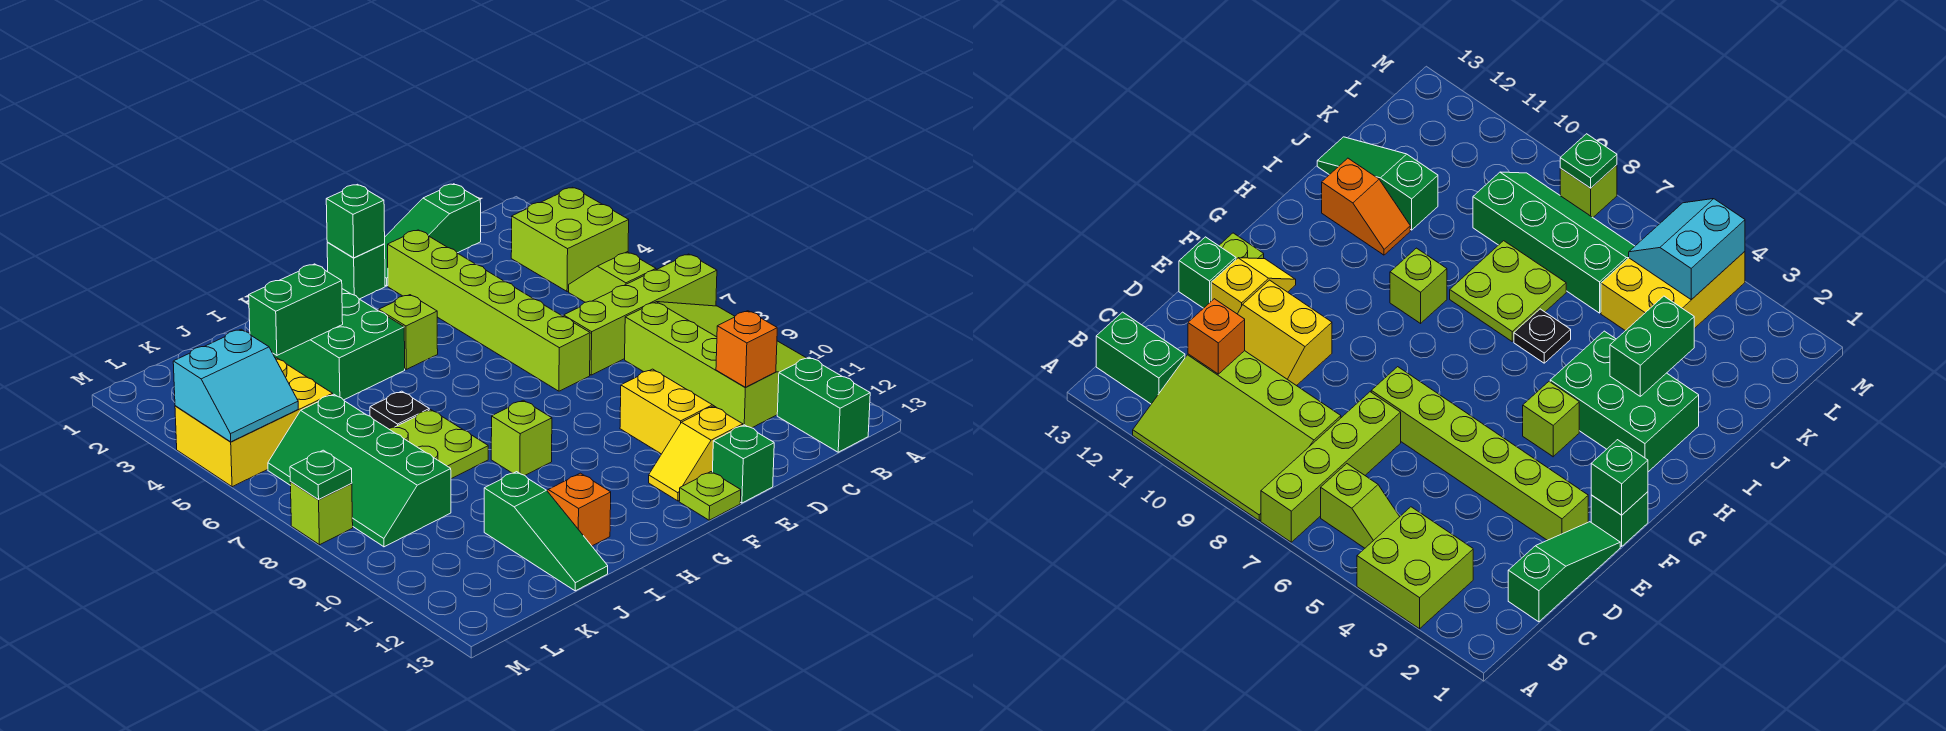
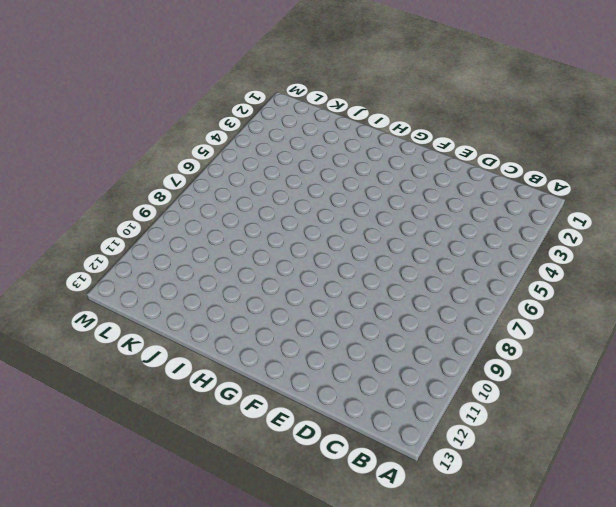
none -> lime brick A3:B4 level 1
none -> lime brick A7:D7 level 1
none -> lime slope A8:C11 level 1 top C

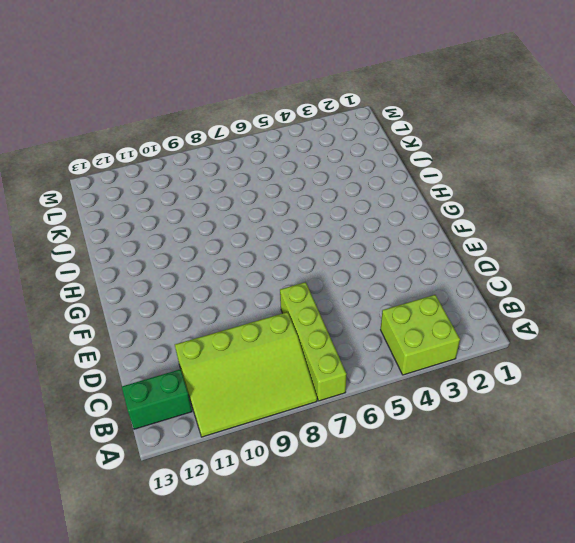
none -> lime slope B5:B6 level 1 top 6
none -> green slope C1:E1 level 1 top C
none -> yellow slope D10:E11 level 1 top E

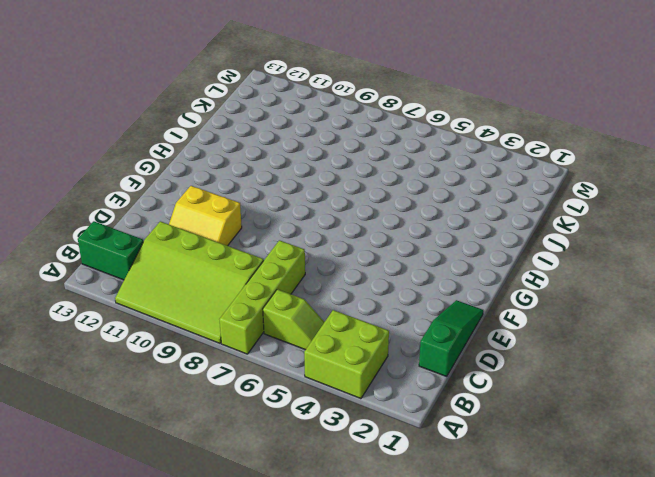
none -> lime brick E2:E7 level 1
none -> yellow slope E12:F12 level 1 top E
none -> green brick E13 level 1

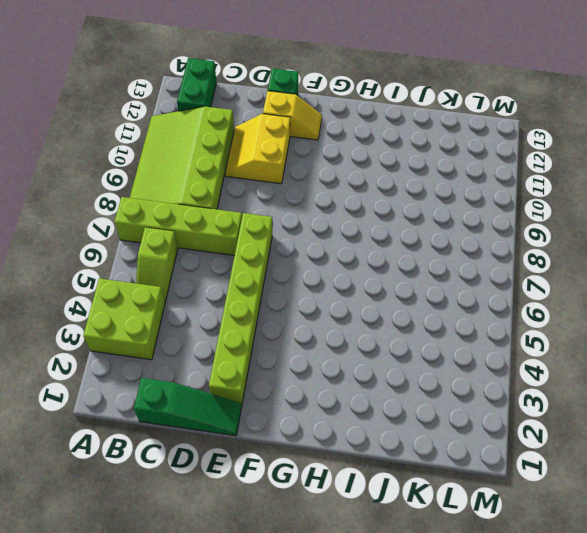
none -> green brick F1 level 1
none -> lime plate F13 level 1
none -> lime brick G4 level 1

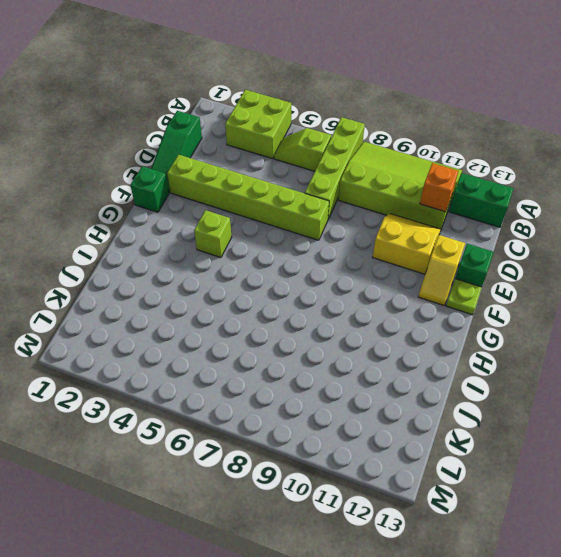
none -> green brick H2:I4 level 1
none -> lime brick H9 level 1
none -> black plate I6 level 1

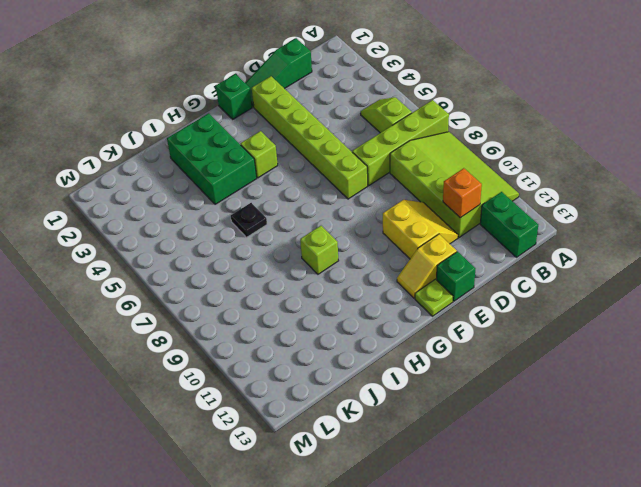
none -> lime brick A3:B4 level 1
none -> lime plate I7:J8 level 1
none -> orange slope I11:I12 level 1 top 12

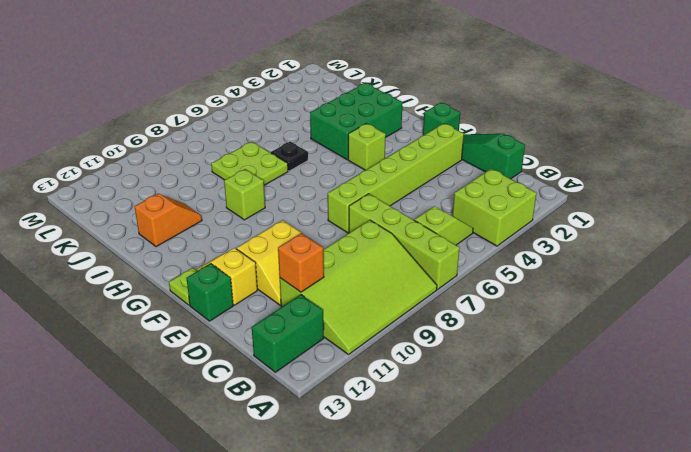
none -> green slope J11:J13 level 1 top 11
none -> yellow brick K4:M5 level 1
none -> green slope K6:L9 level 1 top K

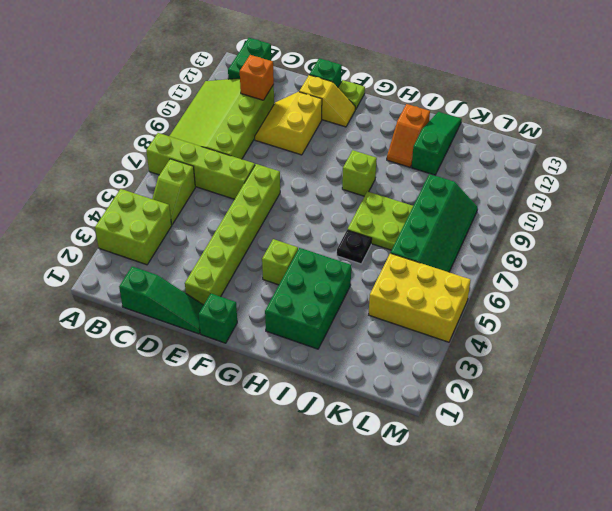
none -> lime brick M8 level 1
none -> green brick F1 level 2
none -> green brick I3:J3 level 2

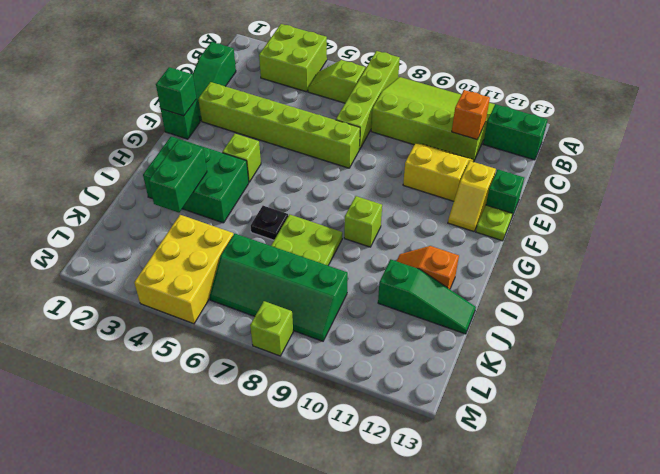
none -> cyan slope L4:M5 level 2 top 4
none -> green plate M8 level 2

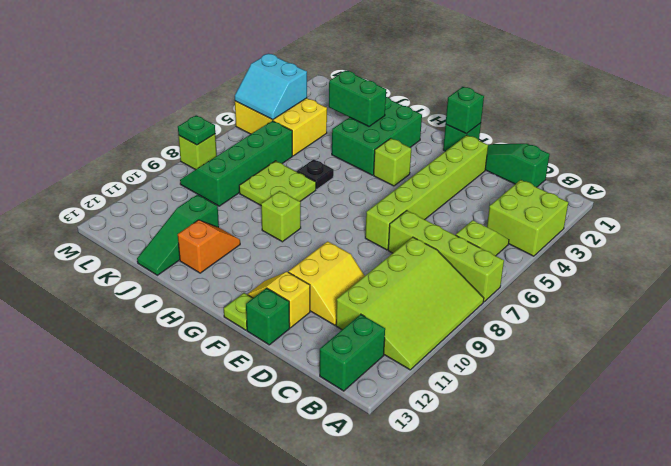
none -> orange brick C11 level 2

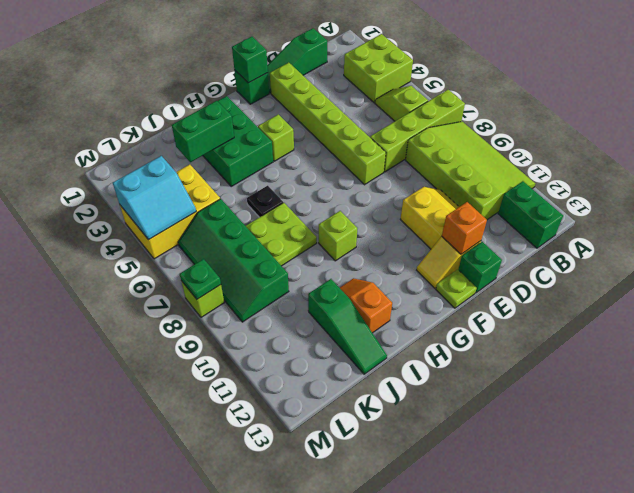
orange brick E12 level 2 -> orange brick C11 level 2

